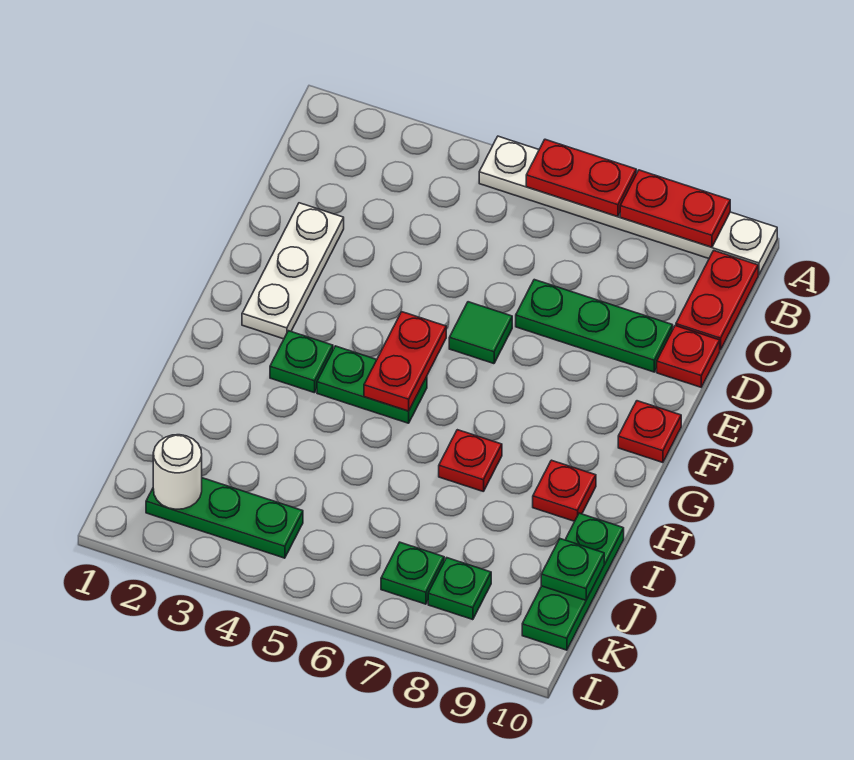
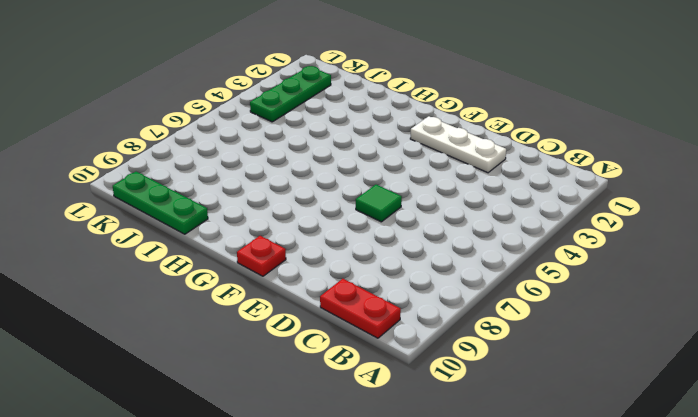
none -> white plate A5:A10 level 1
none -> green plate D7:D9 level 1
none -> red plate D10 level 1

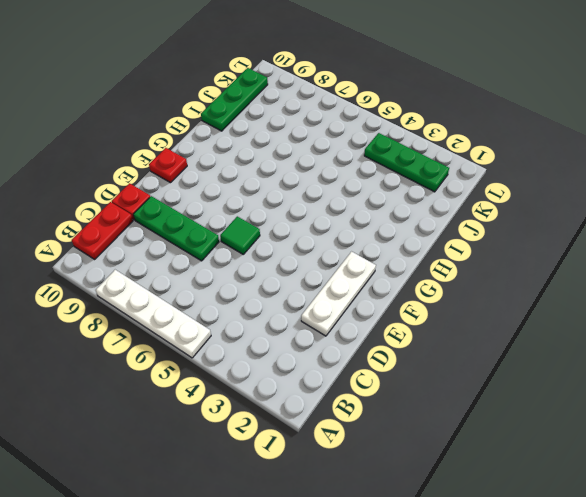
white plate A5:A8 level 1 -> white plate A5:A10 level 1
none -> green plate G3 level 1
none -> green plate G4:G5 level 1
none -> red plate H7 level 1

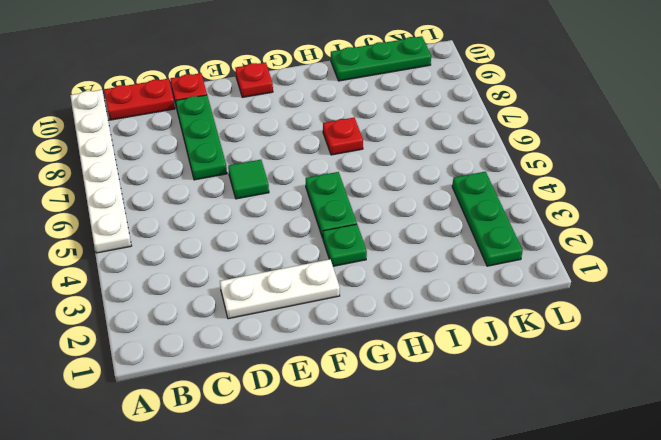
none -> red plate H9 level 1
none -> green plate K7 level 1
none -> green plate K8 level 1

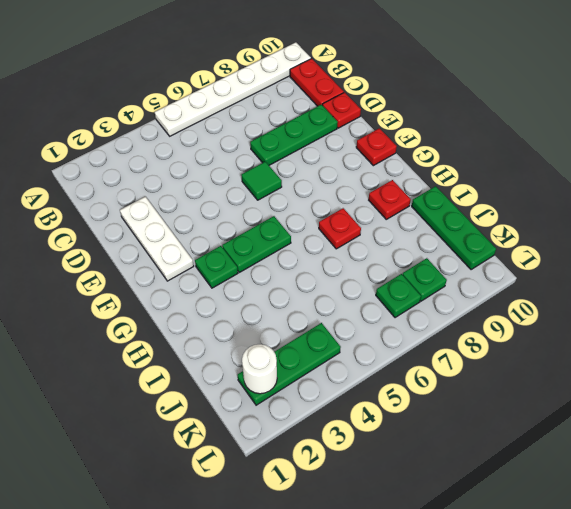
none -> red plate A6:A7 level 2
none -> red plate A8:A9 level 2
none -> red plate F5:G5 level 2

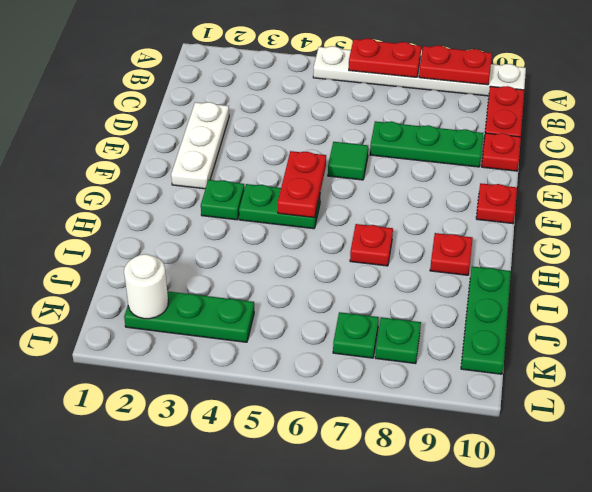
none -> green plate J10 level 2

